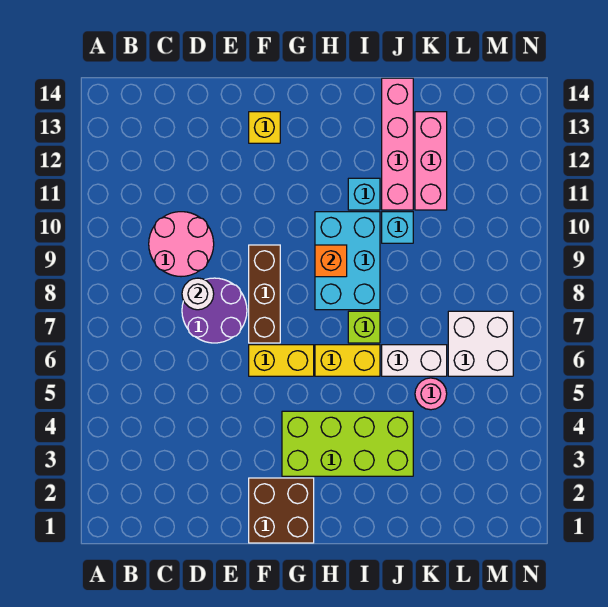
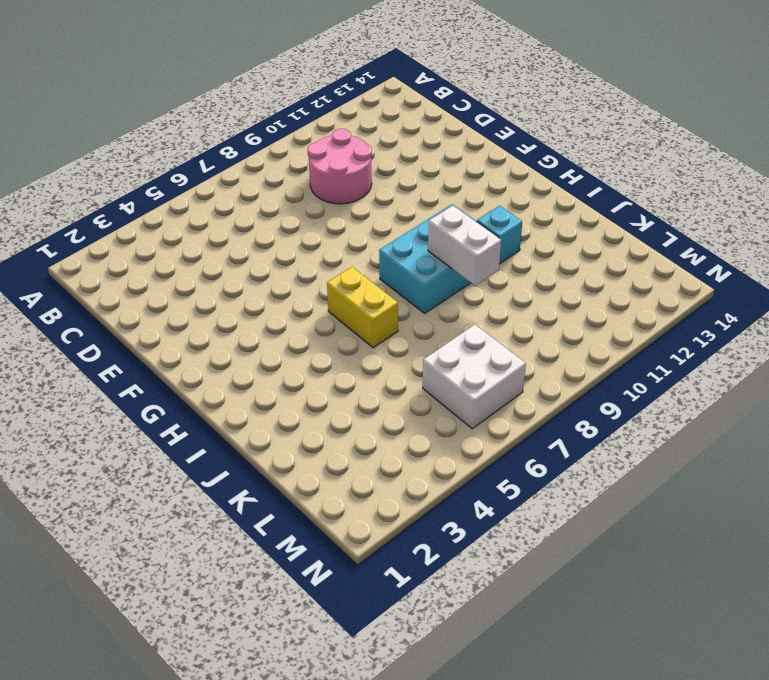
white brick I9:J9 level 2 -> white brick J6:K6 level 1
none -> purple round brick D7:E8 level 1
none -> brown brick F1:G2 level 1
none -> yellow brick F6:G6 level 1

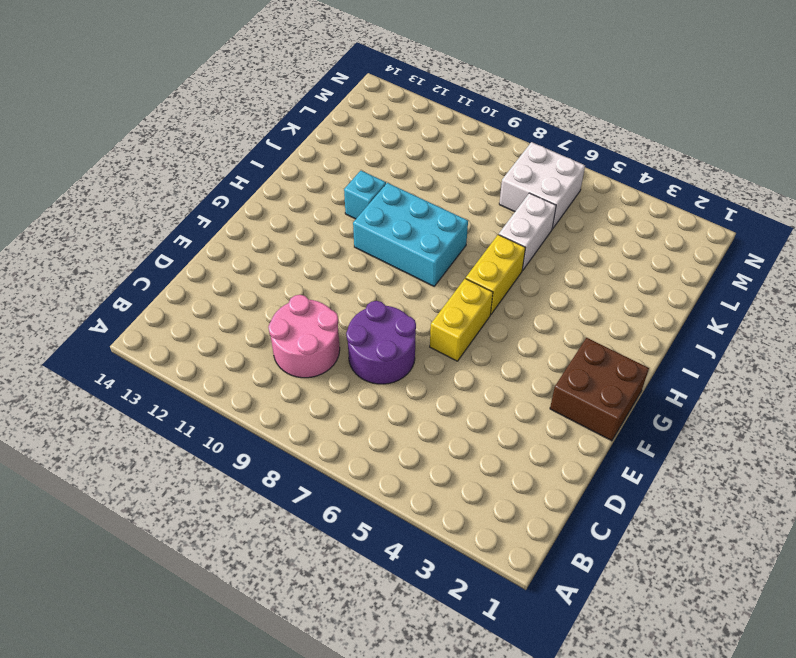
none -> brown brick F7:F9 level 1
none -> yellow brick F13 level 1
none -> lime brick G3:J4 level 1

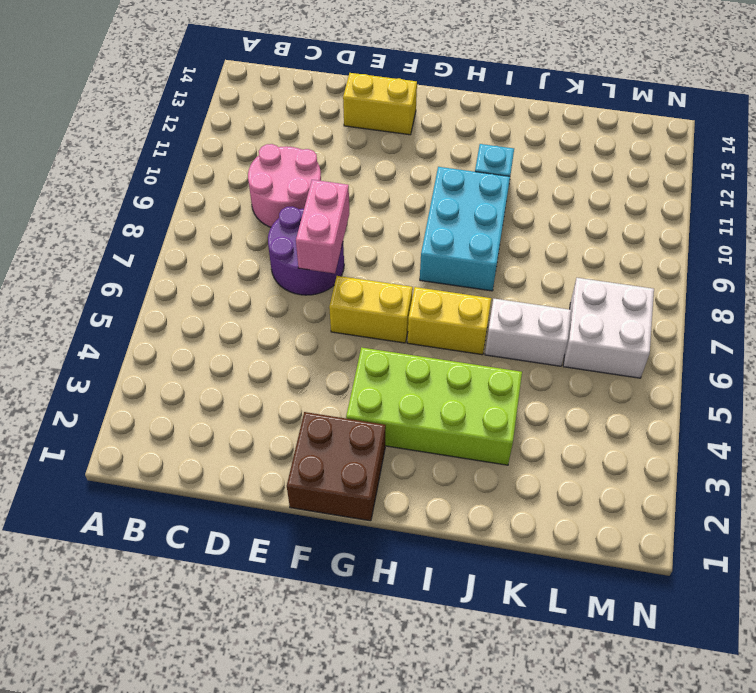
pink brick E7:E8 level 2 -> none
yellow brick E13:F13 level 1 -> yellow brick F13 level 1
none -> brown brick F7:F9 level 1
none -> lime brick I7 level 1
none -> cyan brick J10 level 1

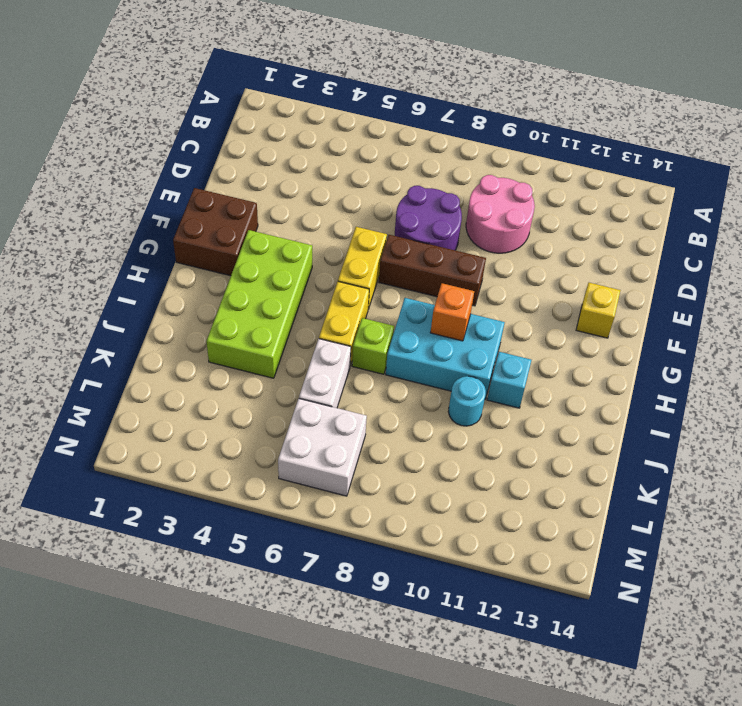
cyan round brick J10 level 1 -> cyan brick J10 level 1
none -> pink brick J11:J14 level 1
none -> pink round brick K5 level 1
none -> pink brick K11:K13 level 1

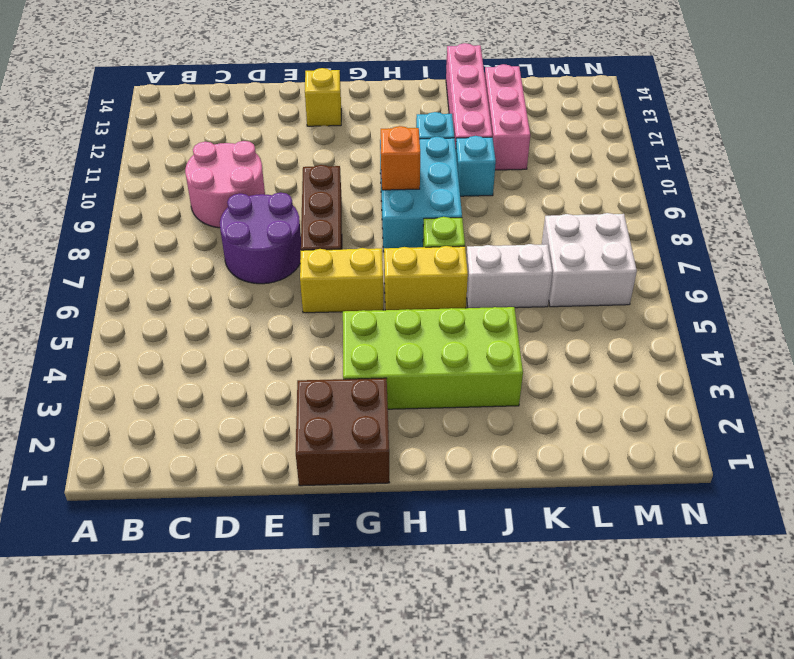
none -> pink round brick K5 level 1
none -> white round brick D8 level 2

